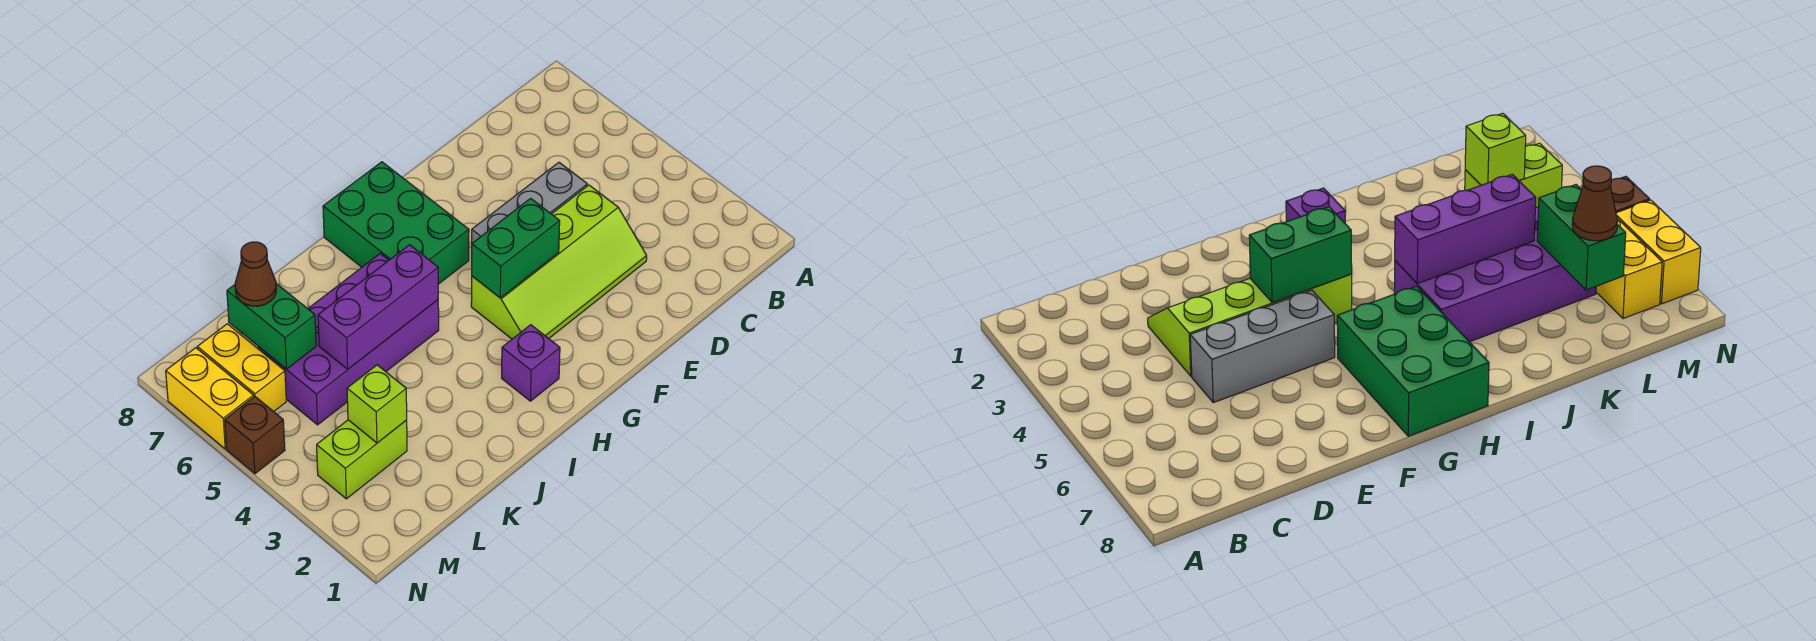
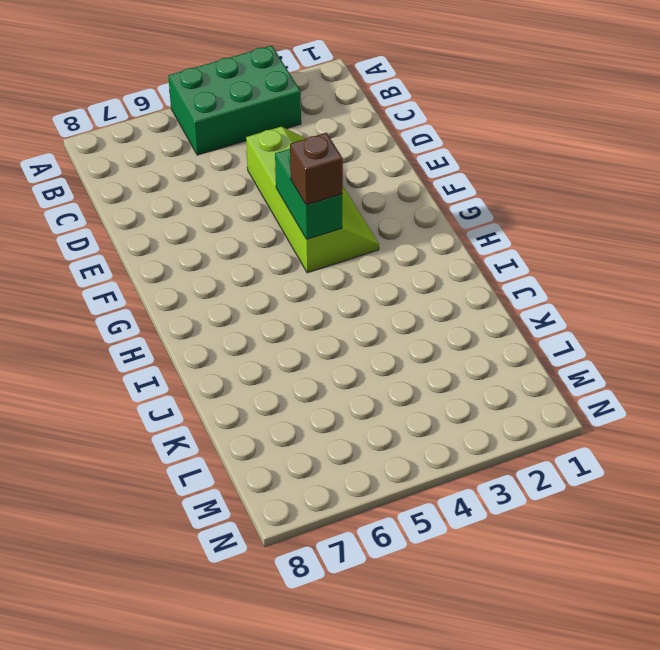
green brick A3:B5 level 1 -> green brick G6:H8 level 1
brown brick G4 level 3 -> brown brick N5 level 1
none -> grey brick D5:F5 level 1
none -> purple brick H2 level 1
none -> purple brick I5:L6 level 1

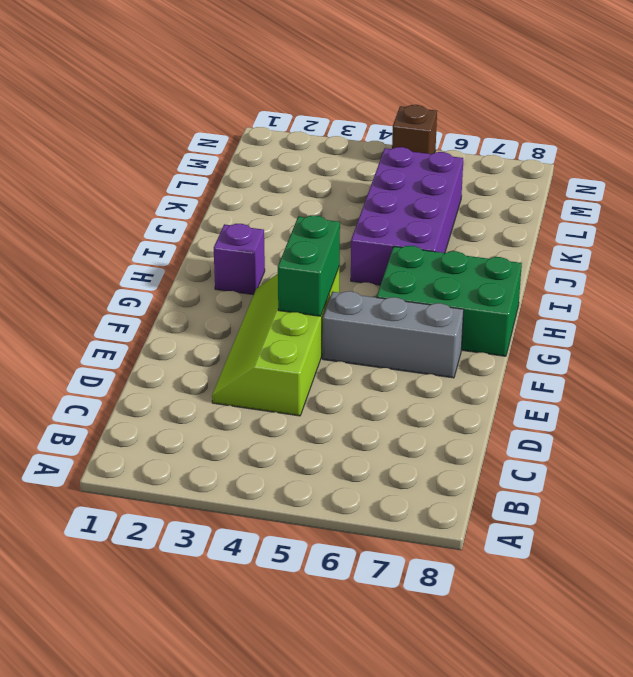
grey brick F5:F7 level 1 -> grey brick D5:F5 level 1
none -> lime brick L3:M3 level 1
none -> yellow brick M6:M7 level 1
none -> yellow brick N6:N7 level 1

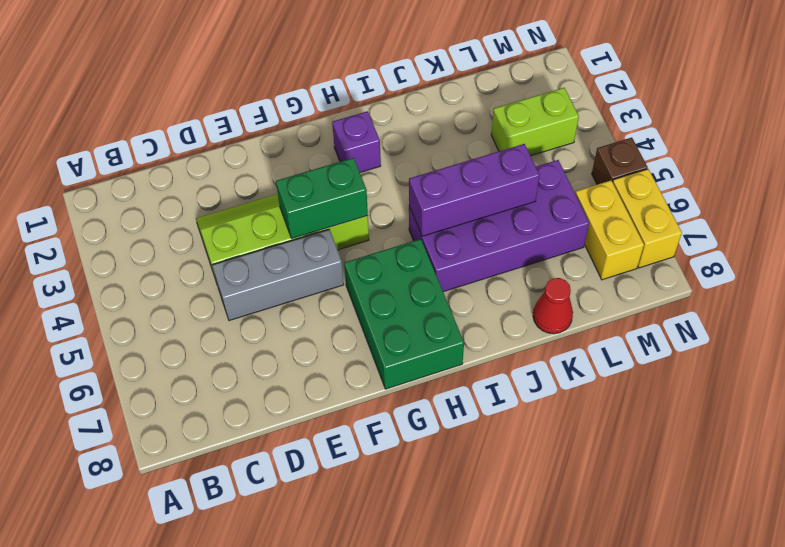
red cone K8 level 1 -> none
none -> lime brick L3 level 2
none -> green brick L6:L7 level 2
none -> brown cone L7 level 3

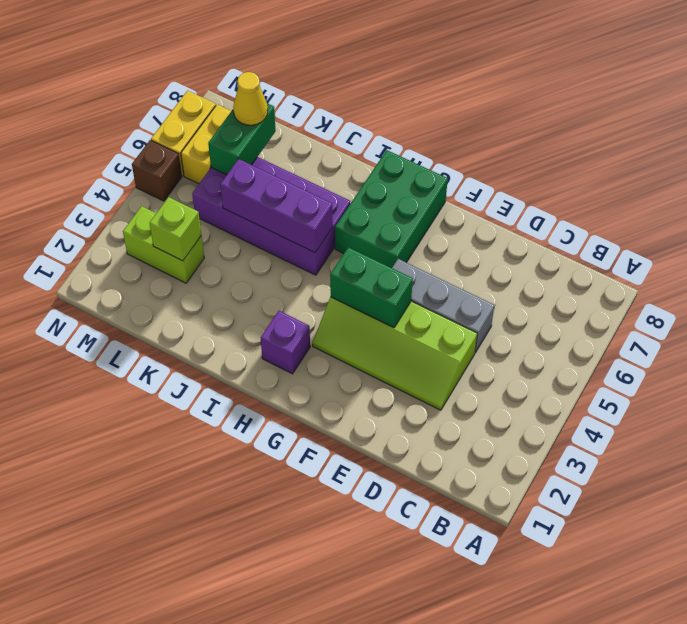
yellow cone L7 level 3 -> brown cone L7 level 3

